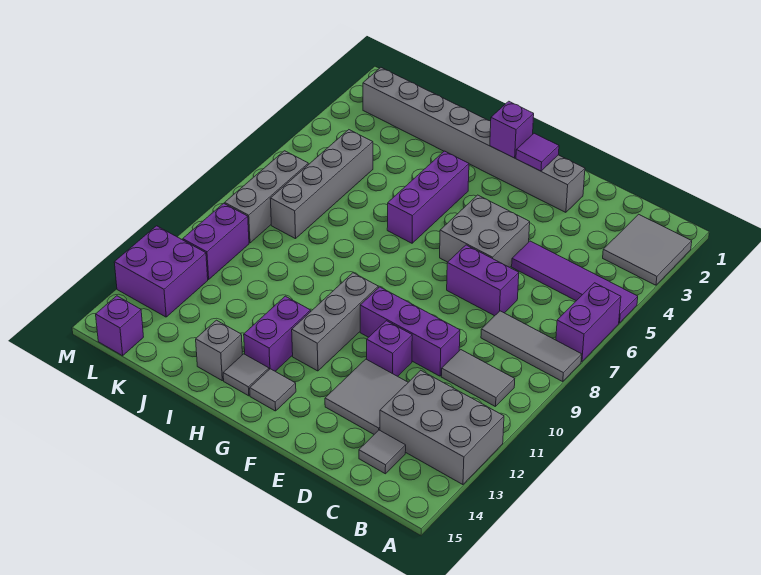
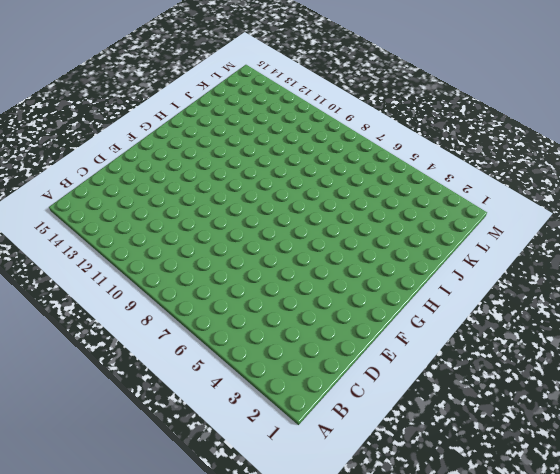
none -> grey tile A2:B3 level 1
none -> purple tile A5:D5 level 1
none -> purple brick A6:A7 level 1

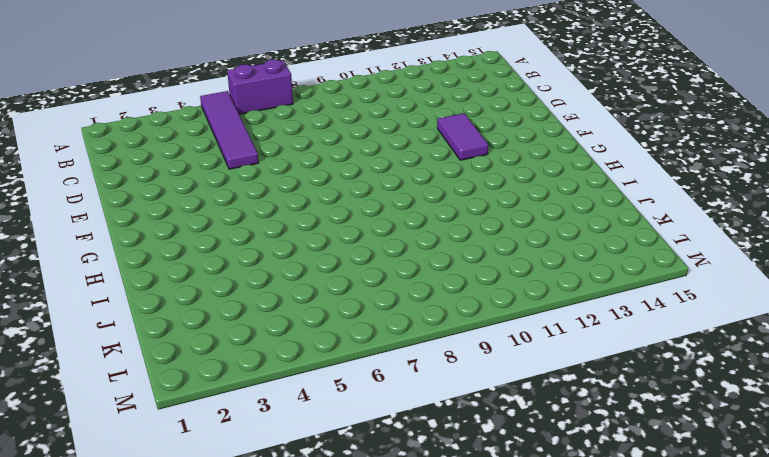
purple tile E12:F12 level 1 -> grey tile D12:E13 level 1
none -> grey tile A2:B3 level 1
none -> grey tile A8:C8 level 1
none -> grey brick A12:C13 level 1

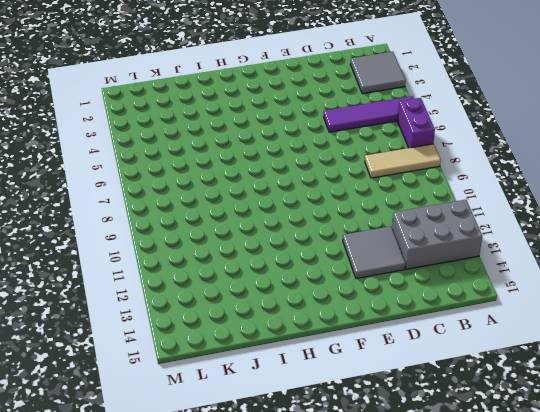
tan tile A8:C8 level 1 -> grey tile A8:C8 level 1
none -> grey tile B10:C10 level 1
none -> grey tile C14 level 1
none -> purple brick D7:E7 level 1

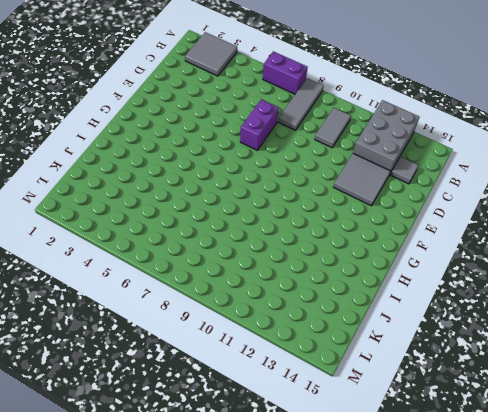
none -> purple tile A5:D5 level 1
none -> purple brick D10:F10 level 1
none -> grey brick E2:L2 level 1

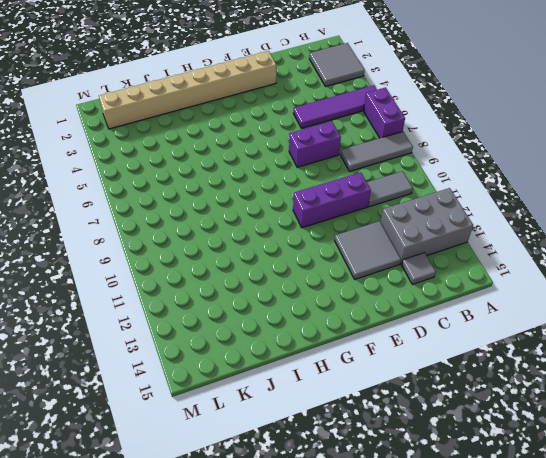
tan brick E2:L2 level 1 -> grey brick E2:L2 level 1
none -> grey brick E5:F6 level 1
none -> purple brick E11 level 1
none -> grey brick G10:G12 level 1

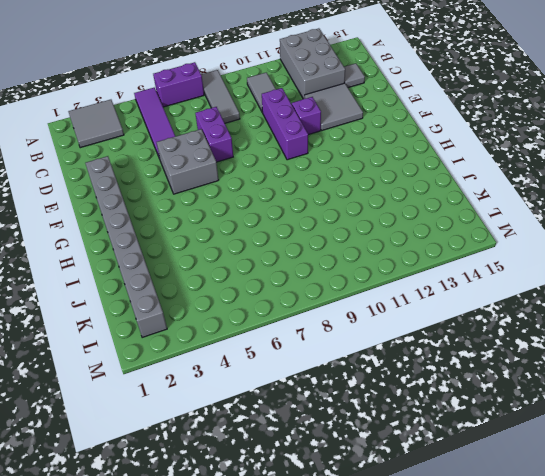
none -> grey brick G10:G12 level 1
none -> grey tile G14 level 1
none -> purple brick H4:H6 level 1

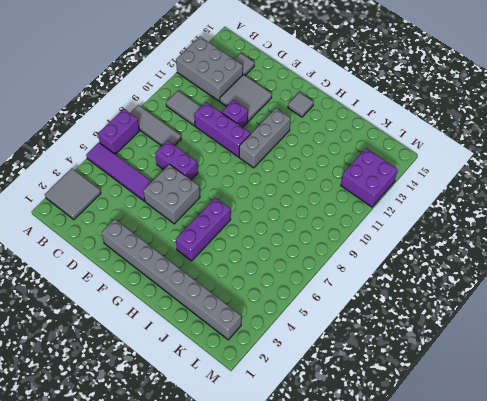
none -> purple brick H12:H13 level 1
none -> grey tile H14 level 1
none -> grey brick I14 level 1

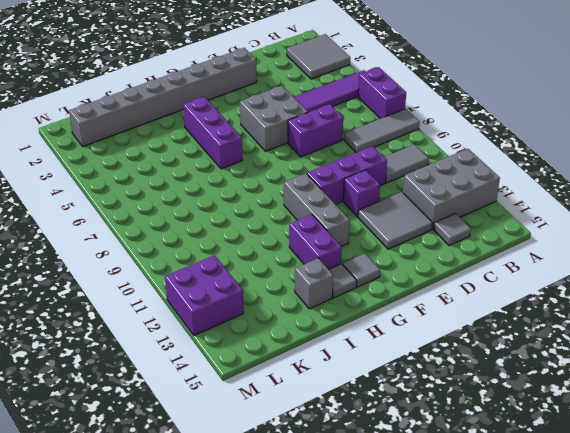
none -> grey brick K5:K8 level 1
none -> grey brick L7:L9 level 1
none -> purple brick L10:L11 level 1

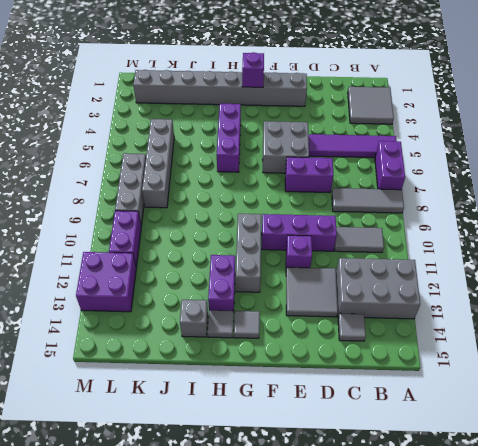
none -> purple brick L15 level 1
none -> purple tile F2 level 2

